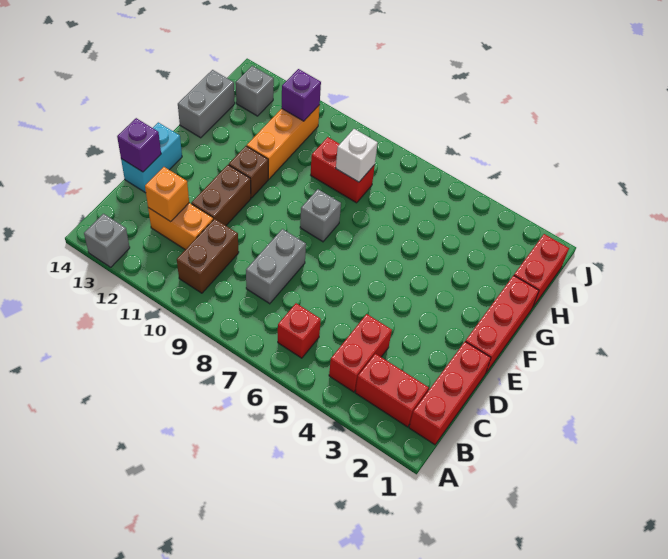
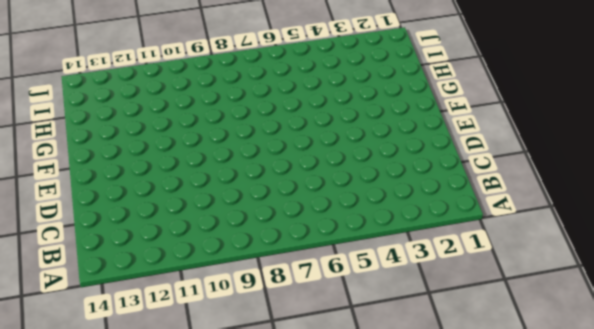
none -> grey brick A13 level 1
none -> red brick B1:D1 level 1
none -> red brick B2:B3 level 1

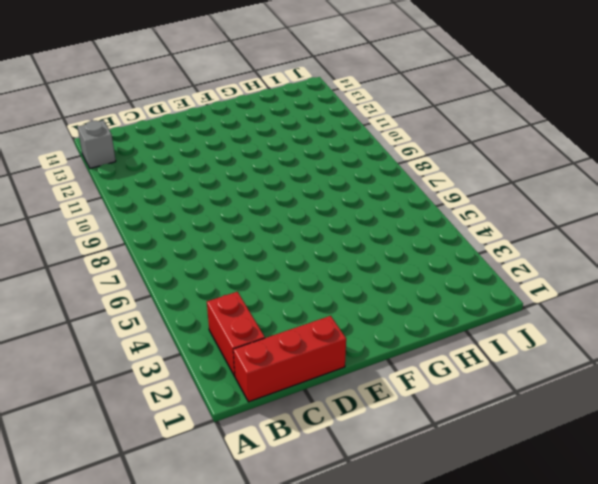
none -> red brick B4:C4 level 1
none -> red brick B6 level 1
none -> brown brick B10:C10 level 1

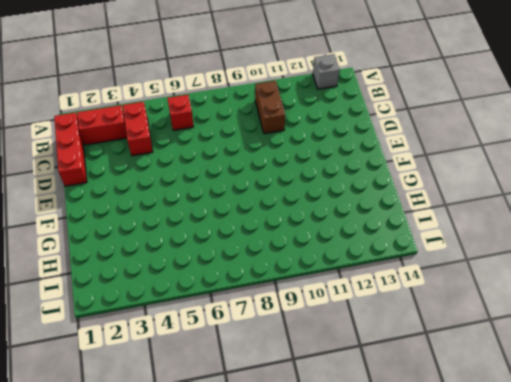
none -> grey brick C8:D8 level 1
none -> orange brick C11:C12 level 1
none -> brown brick D11:E11 level 1

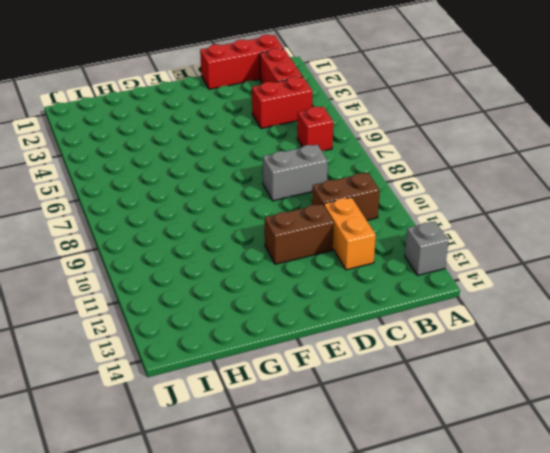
none -> cyan brick D14:E14 level 1
none -> red brick E1:G1 level 1
none -> grey brick F8 level 1

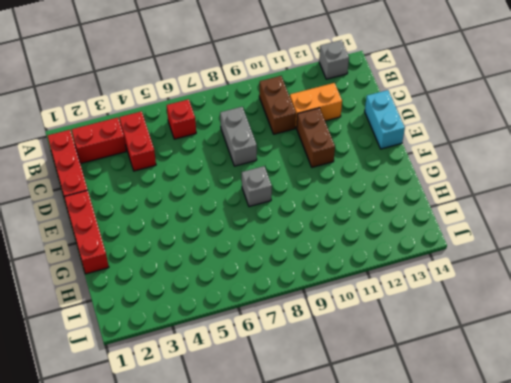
none -> brown brick F11 level 1
none -> orange brick G11:I11 level 1
none -> grey brick G14:H14 level 1

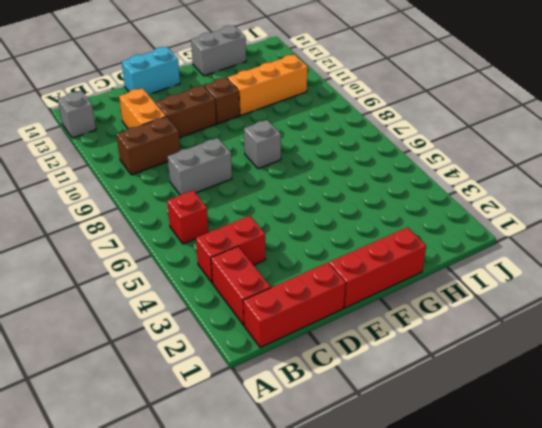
none -> red brick H1:I1 level 1
none -> red brick H8:H9 level 1
none -> grey brick I13 level 1

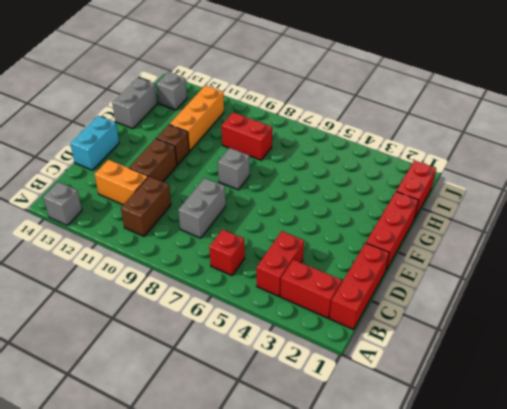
none -> orange brick C12 level 2
none -> purple brick D14 level 2
none -> white brick H8 level 2

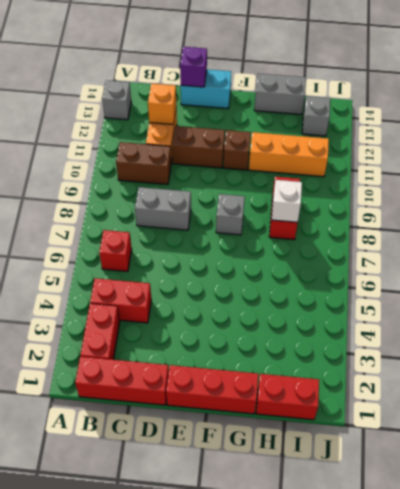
none -> purple brick I11 level 2

